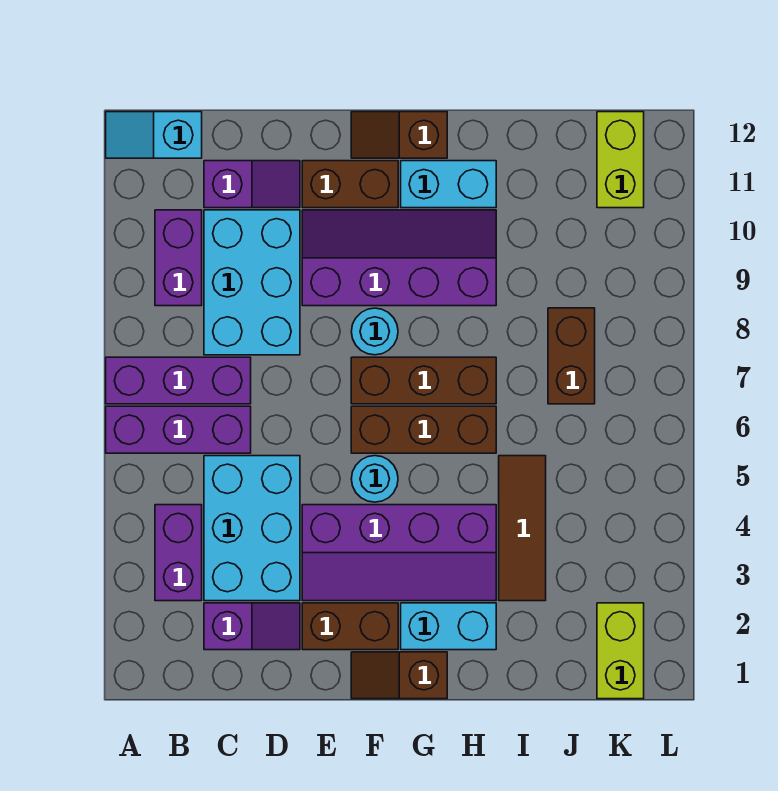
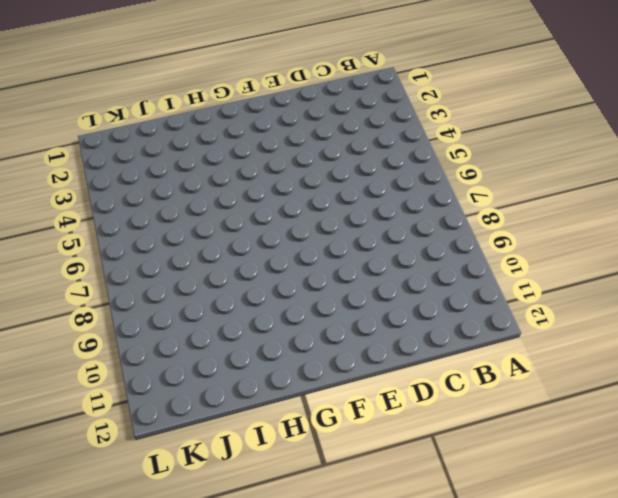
none -> purple brick A6:C6 level 1
none -> purple brick A7:C7 level 1
none -> cyan slope A12:B12 level 1 top B

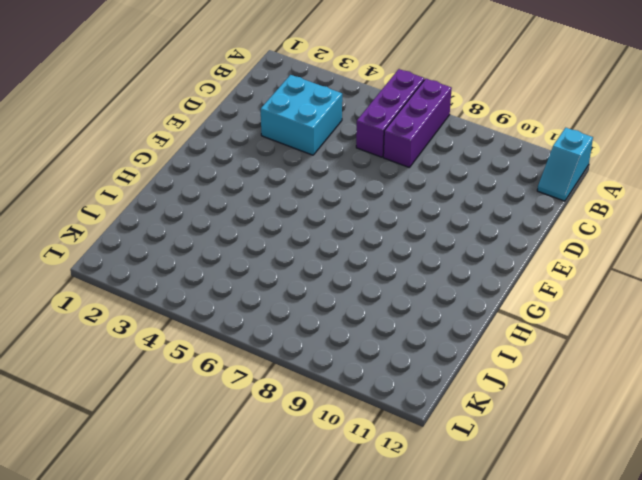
cyan slope A12:B12 level 1 top A -> cyan slope A12:B12 level 1 top B
cyan brick C3:D4 level 1 -> cyan brick C3:D5 level 1
none -> purple brick B3:B4 level 1
none -> purple brick B9:B10 level 1
none -> purple slope C2:D2 level 1 top C

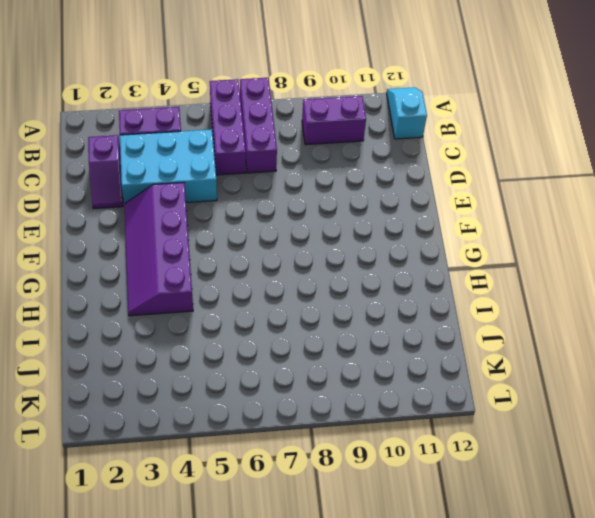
none -> cyan brick C8:D10 level 1
none -> purple slope C11:D11 level 1 top C
none -> brown brick E2:F2 level 1

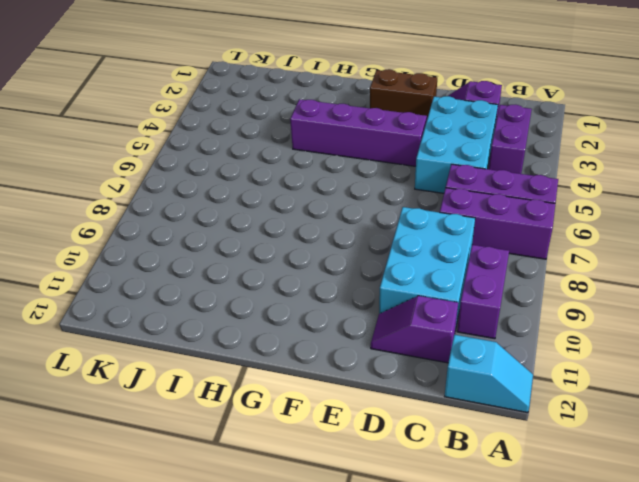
none -> purple slope E9:H10 level 1 top 9
none -> brown brick E11:F11 level 1
none -> brown slope F1:G1 level 1 top G

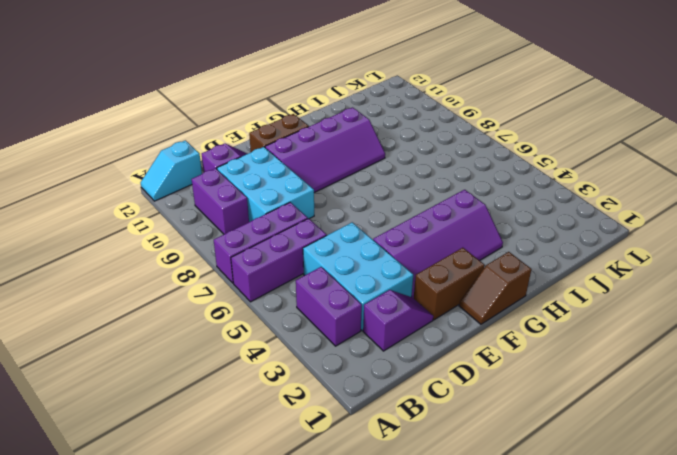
purple slope E9:H10 level 1 top 10 -> purple slope E9:H10 level 1 top 9
none -> cyan round brick F5 level 1
none -> brown brick F6:H6 level 1
none -> brown brick F7:H7 level 1

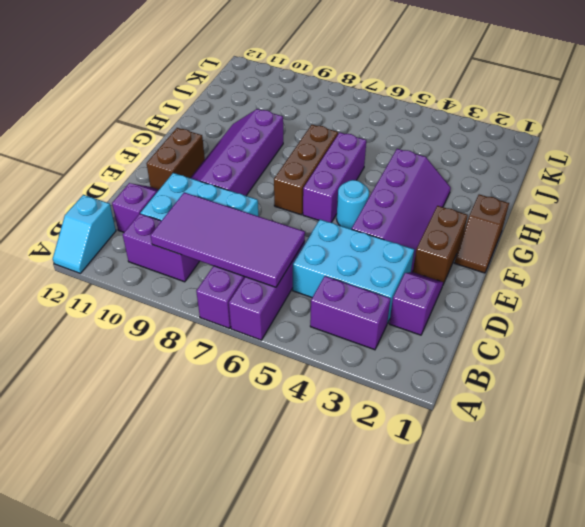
purple tile B6:C9 level 2 -> none
purple brick F6:H6 level 1 -> brown brick F6:H6 level 1
none -> cyan round brick F8 level 1
none -> brown slope F12:G12 level 1 top G
none -> cyan brick G2:H2 level 1

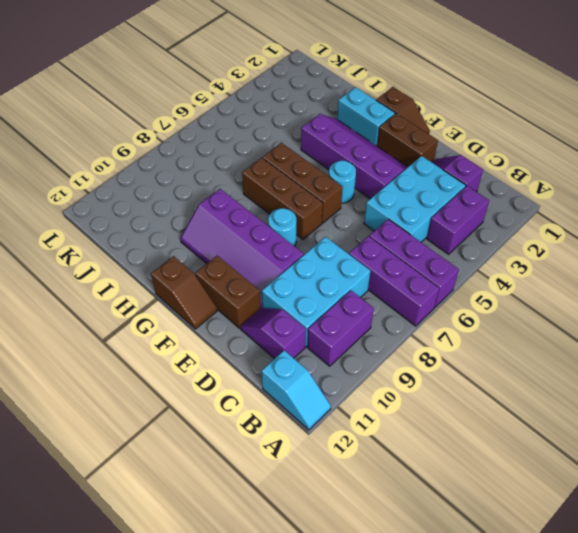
none -> cyan brick G11:H11 level 1
none -> brown tile I3:I5 level 1
none -> brown brick J7:J8 level 1

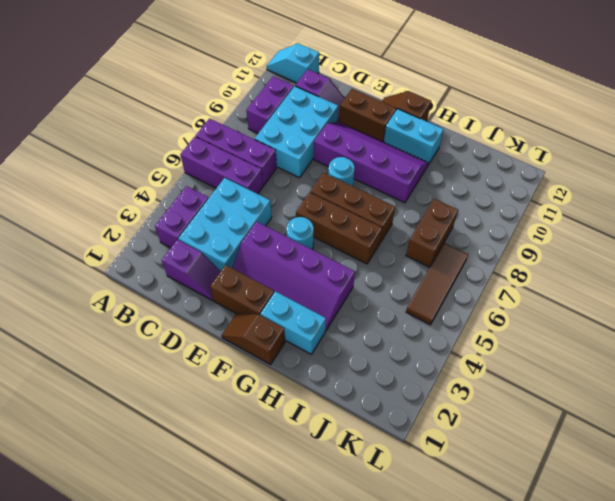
brown tile K5:K7 level 1 -> brown tile I3:I5 level 1
none -> lime brick K1:K2 level 1
none -> lime brick K11:K12 level 1

